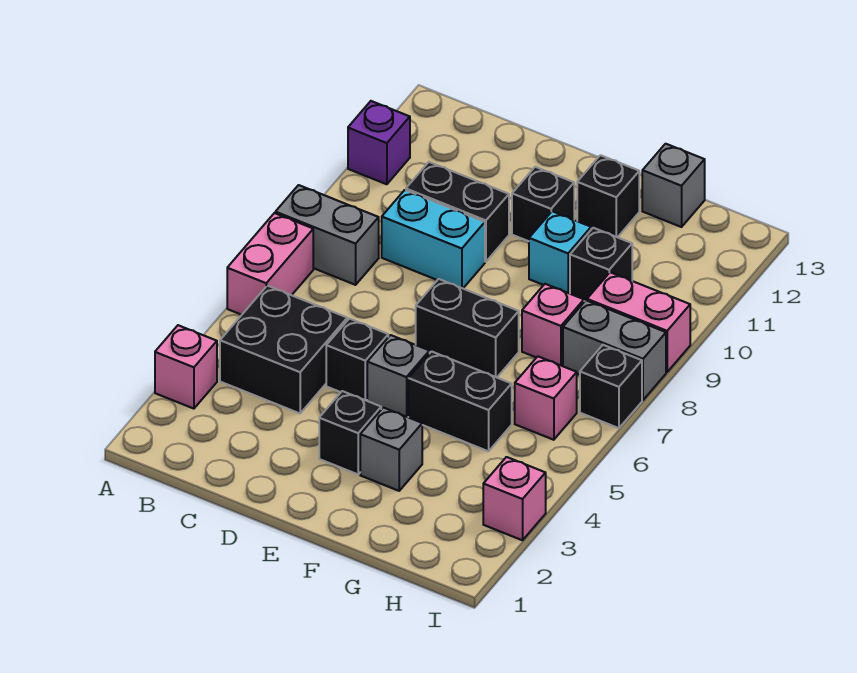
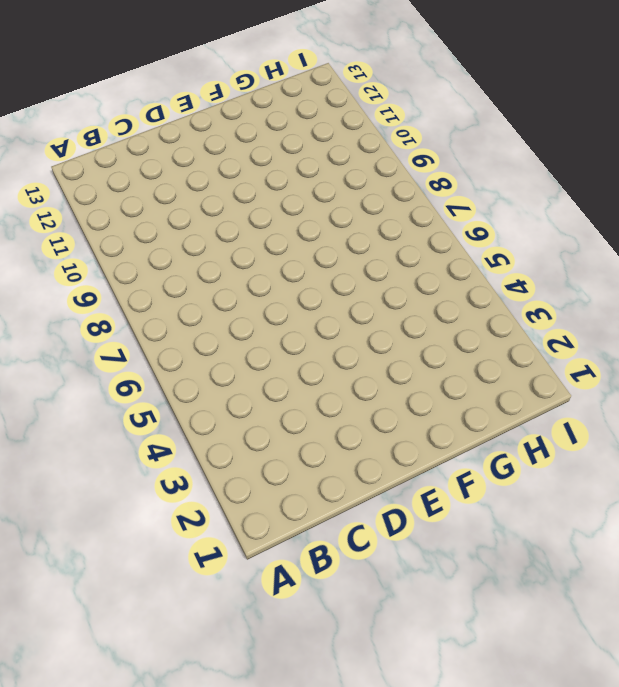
none -> pink brick A3 level 1
none -> pink brick A6:A7 level 1
none -> grey brick A8:B8 level 1

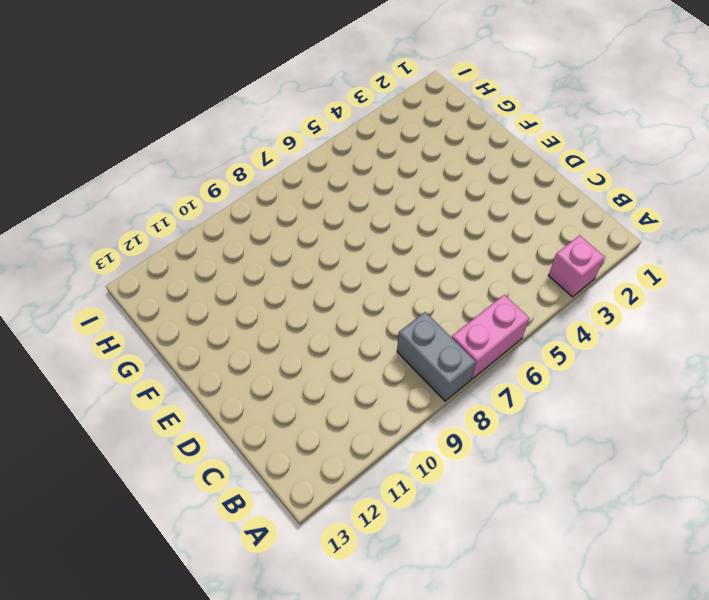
none -> purple brick A11 level 1
none -> black brick B4:C5 level 1
none -> cyan brick C9:D9 level 1

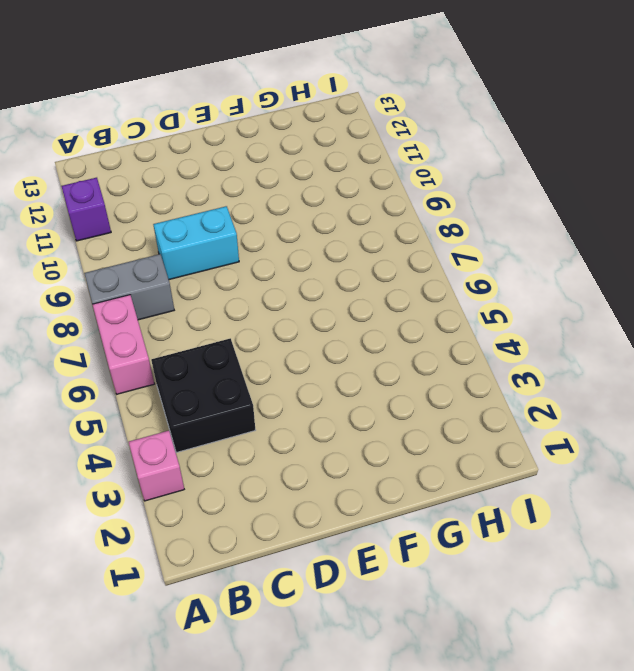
none -> black brick C10:D10 level 1
none -> black brick D5 level 1
none -> black brick E3 level 1

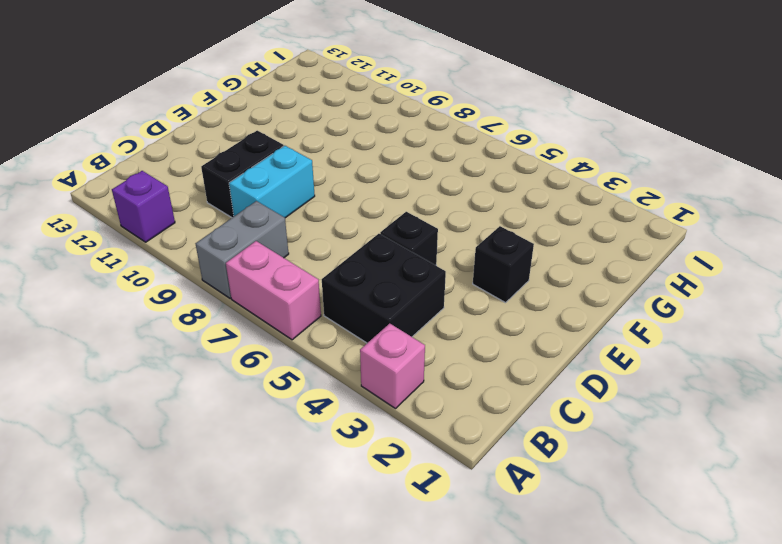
none -> grey brick E5 level 1
none -> black brick E7:F7 level 1
none -> black brick E11 level 1

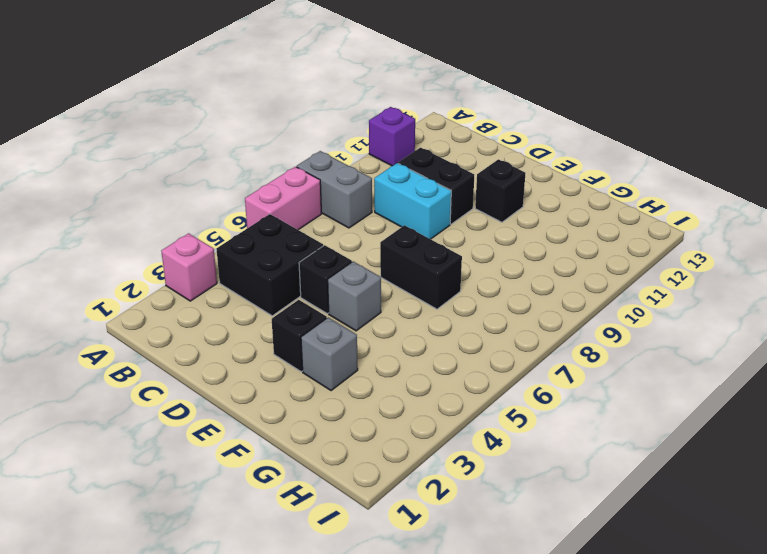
none -> black brick F5:G5 level 1
none -> cyan brick F10 level 1
none -> black brick F12 level 1

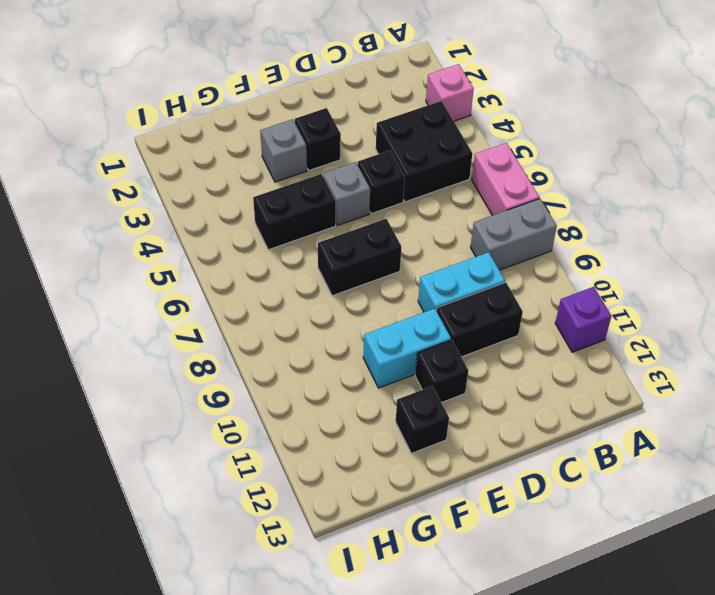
cyan brick E10:F10 level 1 -> cyan brick F10 level 1
none -> pink brick G8 level 1
none -> black brick G10 level 1
none -> grey brick G13 level 1

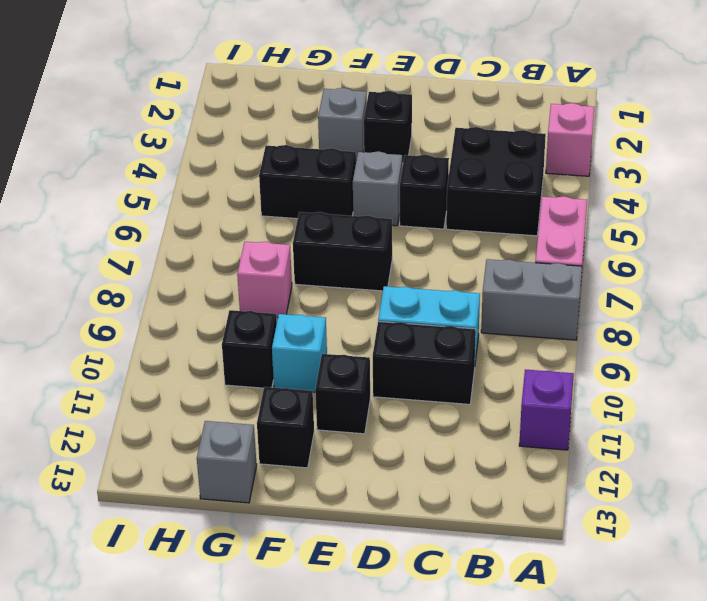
none -> pink brick H6 level 1
none -> grey brick H8:I8 level 1
none -> pink brick H9:I9 level 1

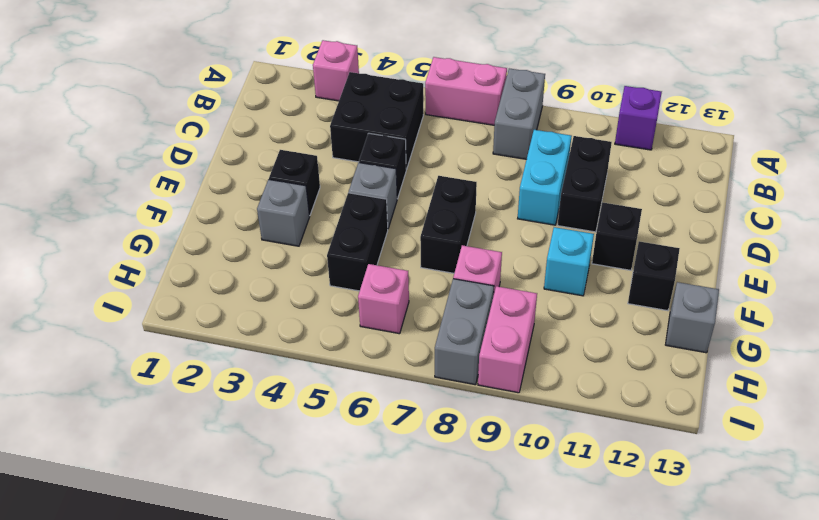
none -> black brick G10 level 1
none -> pink brick I3 level 1
none -> black brick I7 level 1

